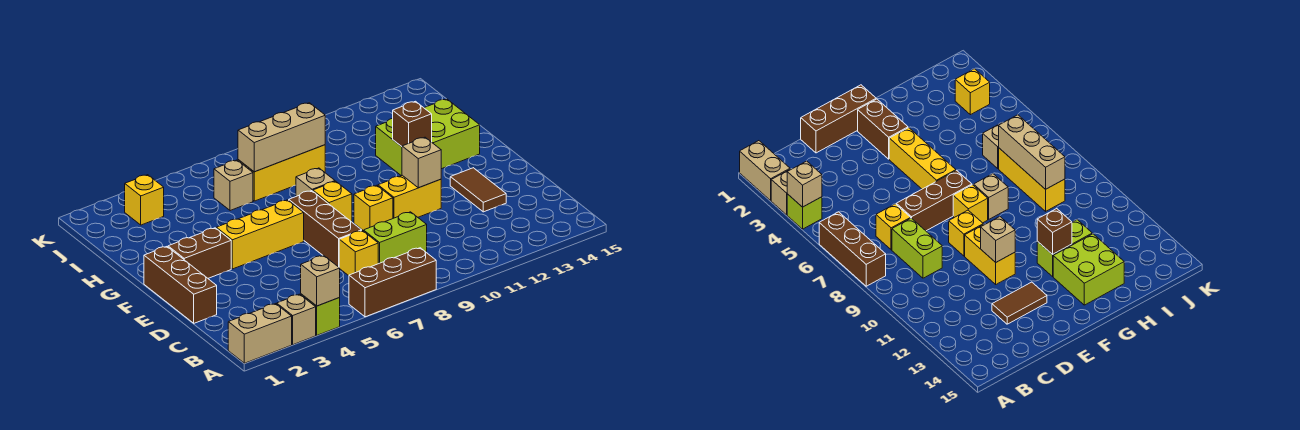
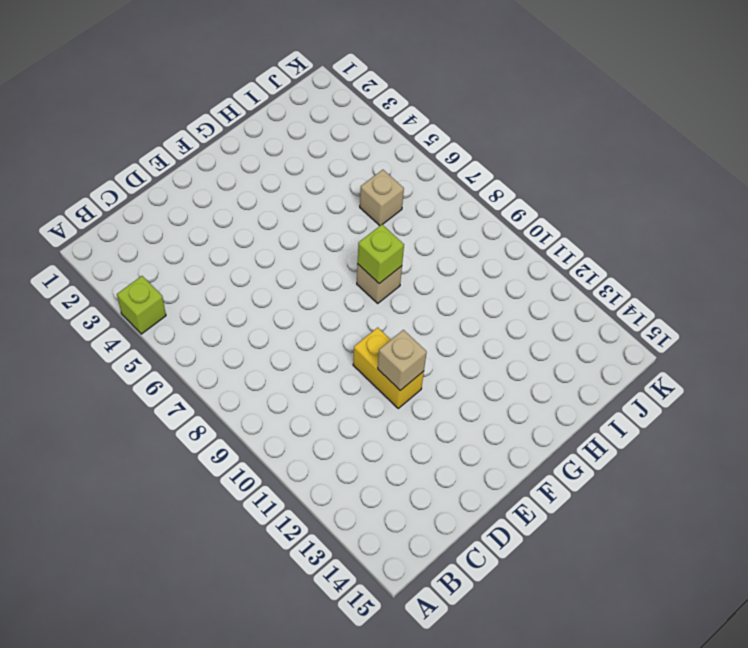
lime brick G8 level 2 -> none
none -> tan brick A1:A2 level 1
none -> tan brick A3 level 1
none -> brown brick A6:A8 level 1

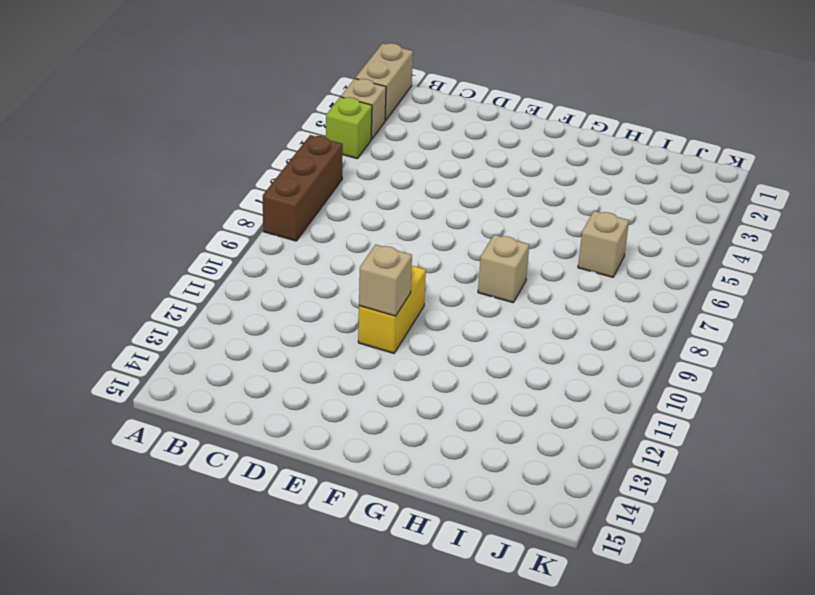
none -> yellow brick C7 level 1
none -> lime brick C8:C9 level 1
none -> brown brick D1:F1 level 1

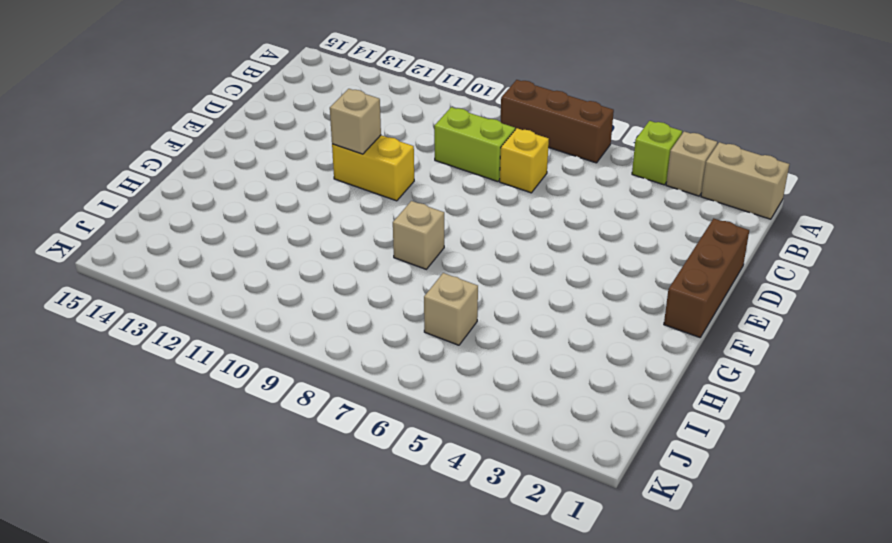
none -> brown brick D7:F7 level 1
none -> brown tile D13:E13 level 1
none -> yellow brick E9 level 1

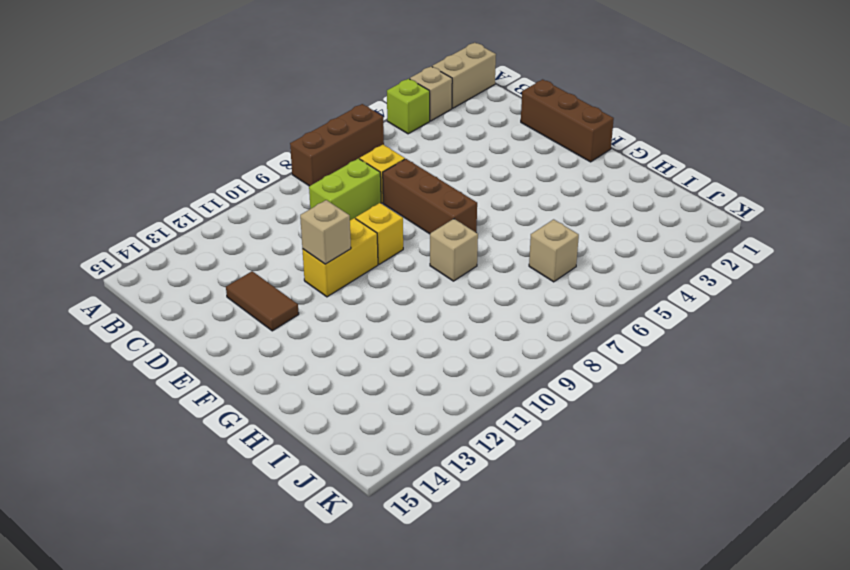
none -> brown brick F2:F3 level 1
none -> yellow brick F4:F6 level 1
none -> yellow brick F8 level 1

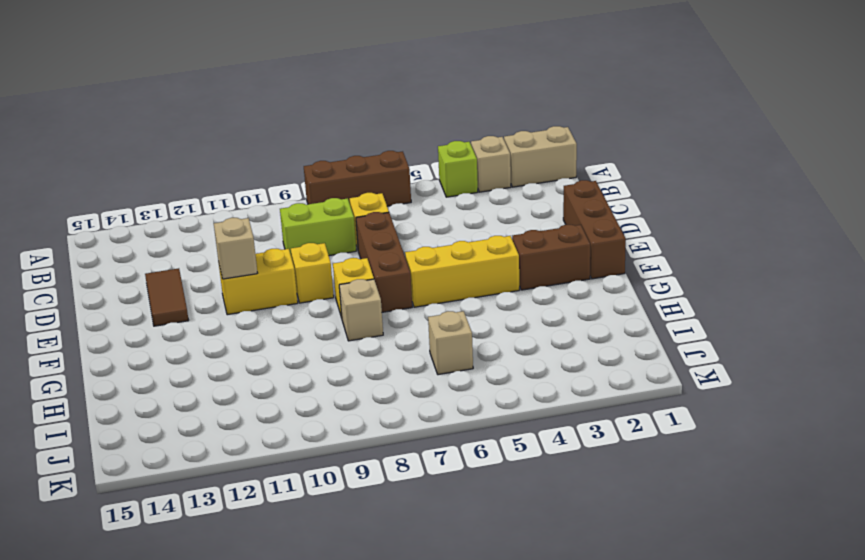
none -> lime brick G12:H12 level 1
none -> lime brick G13:H14 level 1
none -> yellow brick I7:I9 level 1

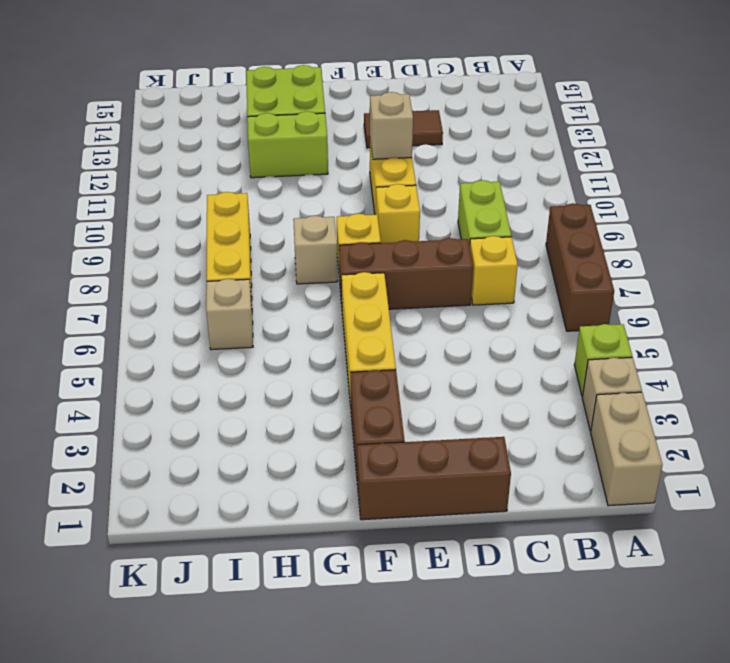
none -> yellow brick J3 level 1
none -> tan brick A4 level 2
none -> brown brick G12 level 2

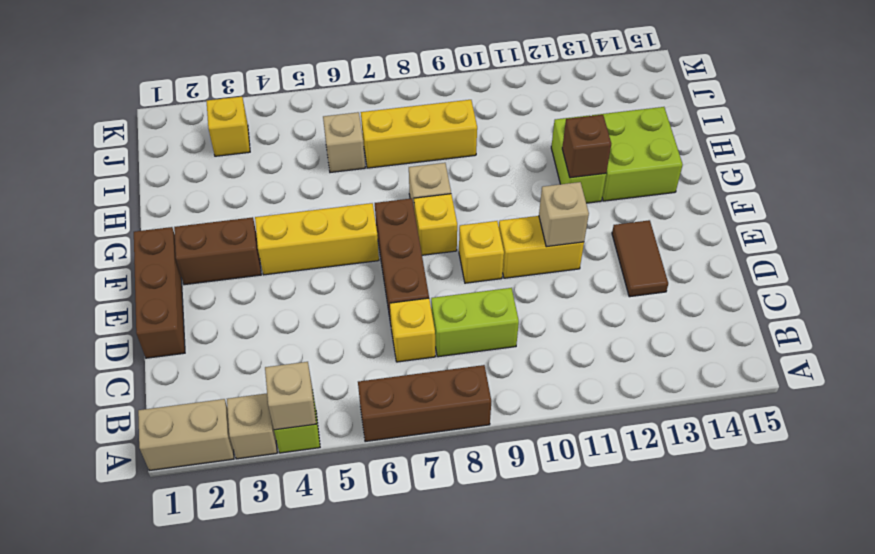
none -> tan brick I7:I9 level 2

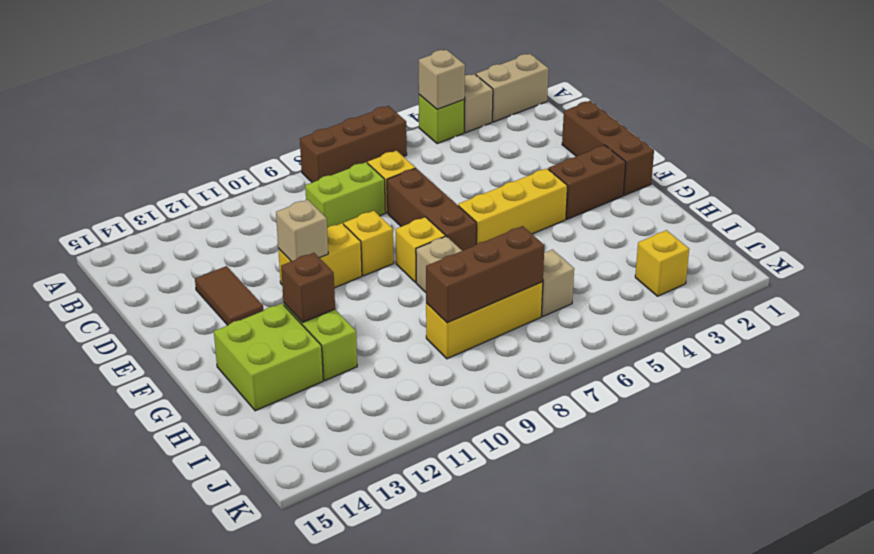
brown brick I7:I9 level 2 -> tan brick I7:I9 level 2

